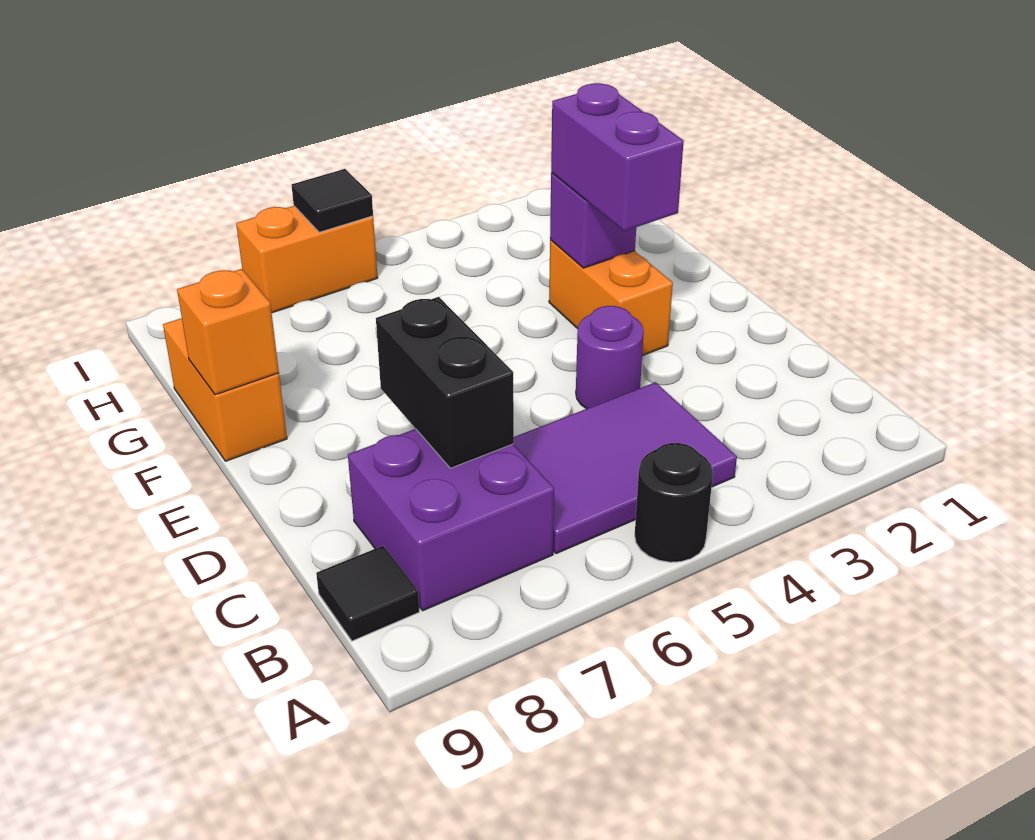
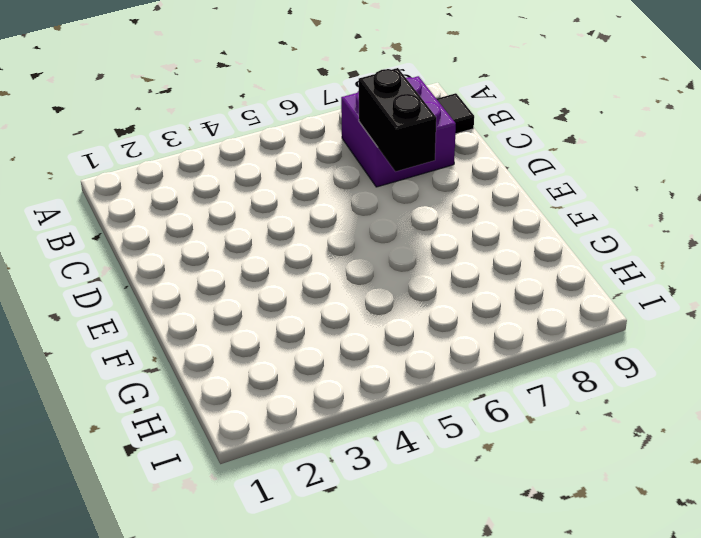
none -> black round brick A5 level 1
none -> purple tile B4:C6 level 1
none -> purple round brick D4 level 1

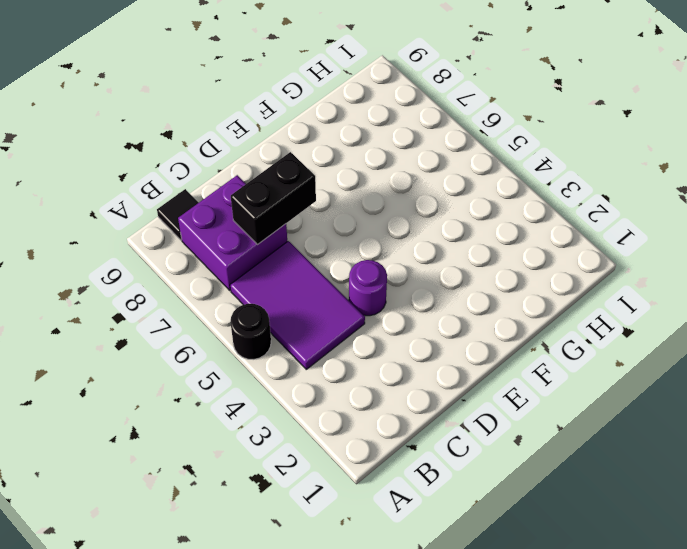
none -> orange brick E3:F3 level 1
none -> orange brick F9:G9 level 1
none -> orange brick I6:I7 level 1

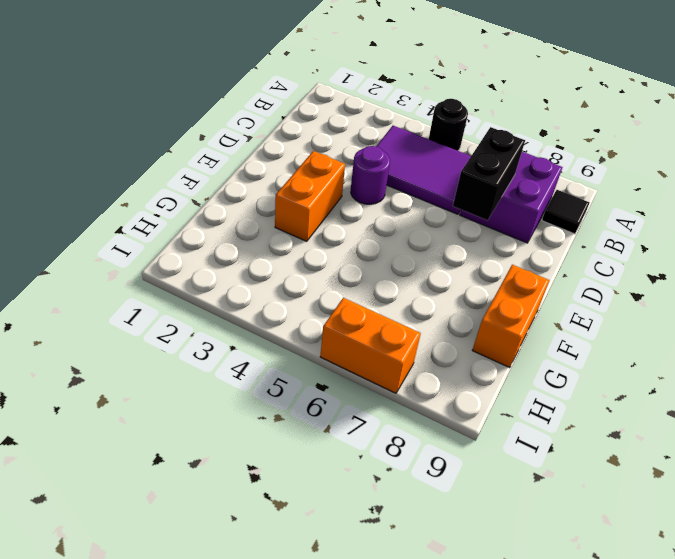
none -> purple brick F3 level 2
none -> orange brick F9 level 2
none -> black tile I6 level 2

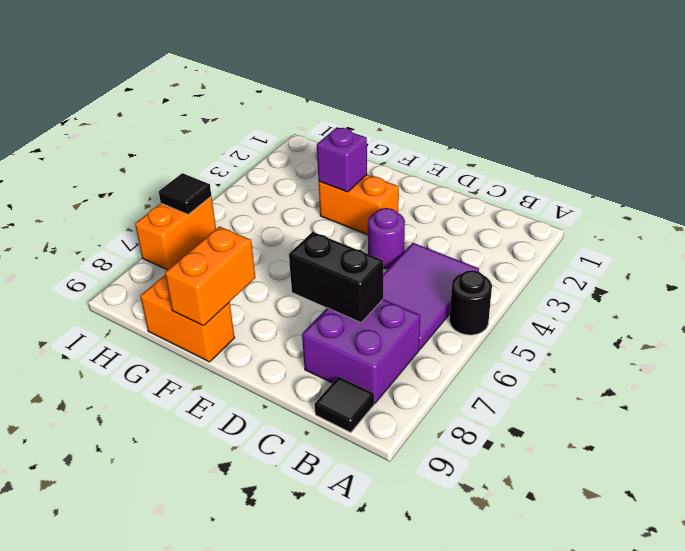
orange brick F8:F9 level 2 -> orange brick F9 level 2
none -> purple brick E3:F3 level 3

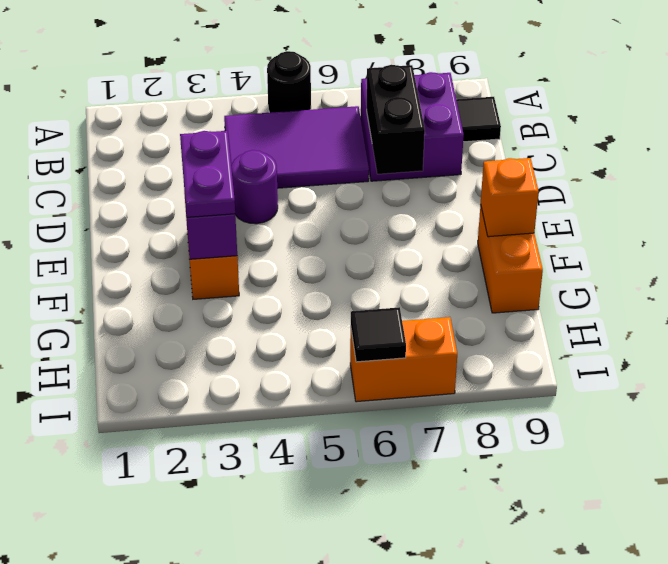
purple plate E3:F3 level 3 -> purple brick E3:F3 level 3

